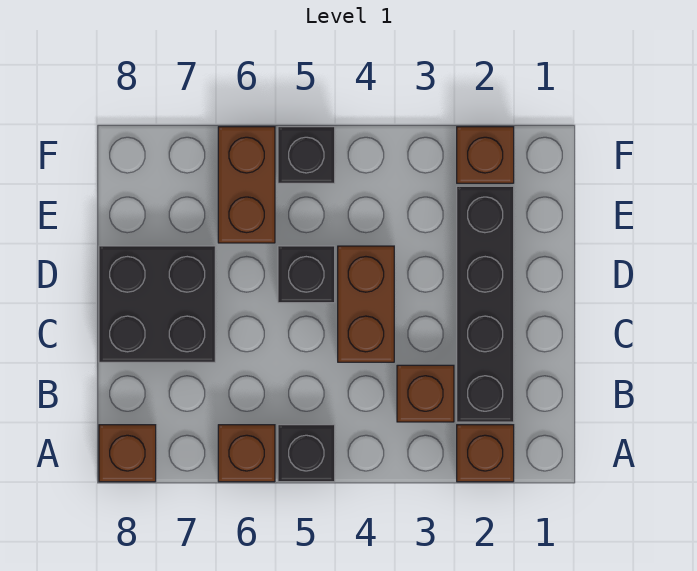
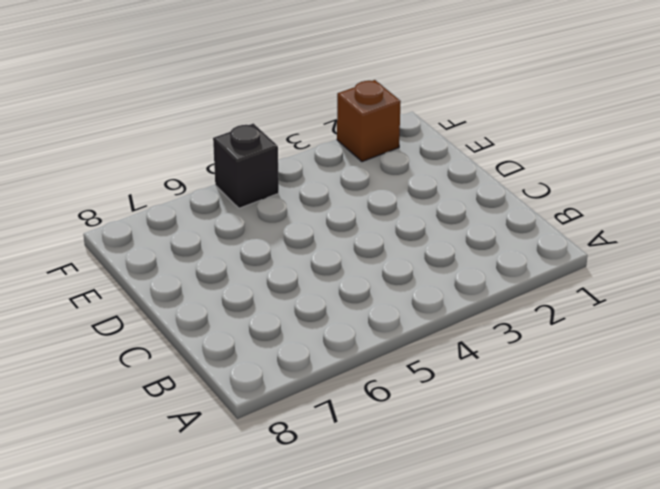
none -> brown brick A2 level 1
none -> black brick A5 level 1
none -> brown brick A6 level 1

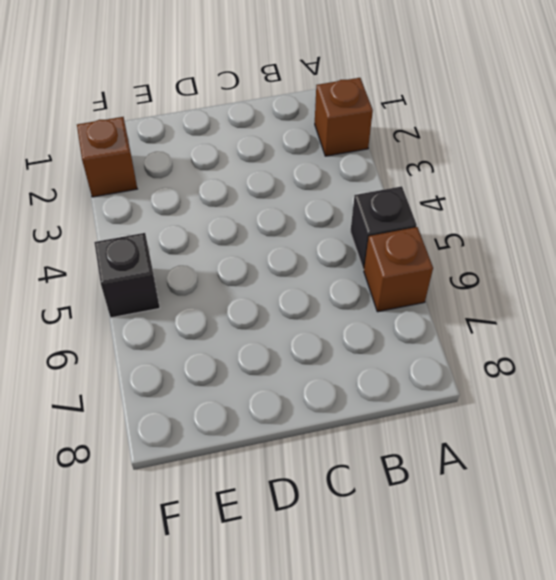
none -> brown brick A8 level 1
none -> black brick B2:E2 level 1
none -> brown brick B3 level 1

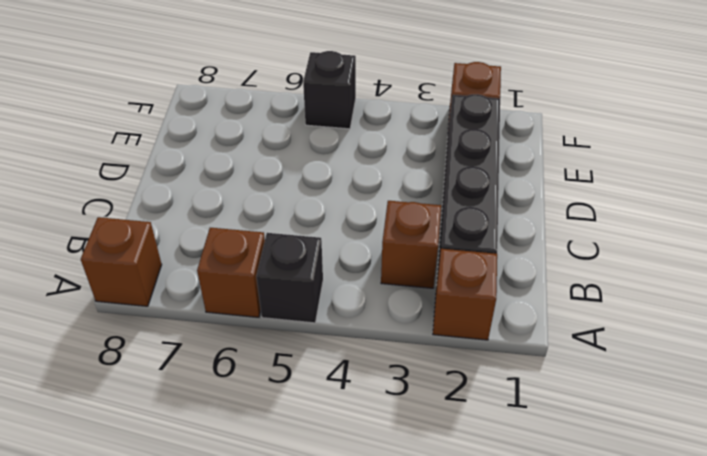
none -> brown brick C4:D4 level 1
none -> black brick C7:D8 level 1
none -> black brick D5 level 1

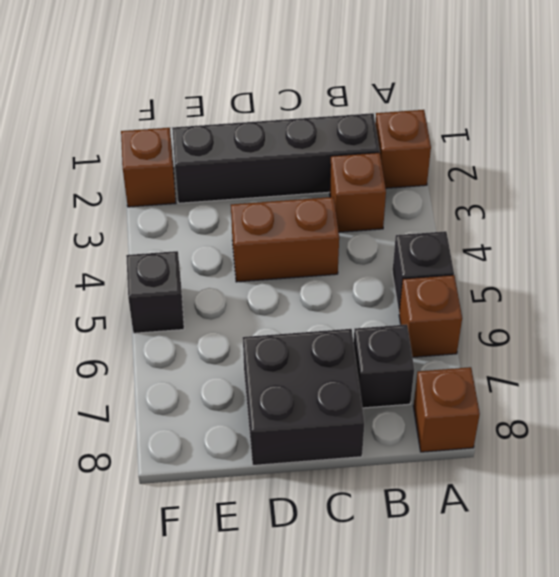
black brick B7 level 1 -> black brick D5 level 1
none -> brown brick E6:F6 level 1

